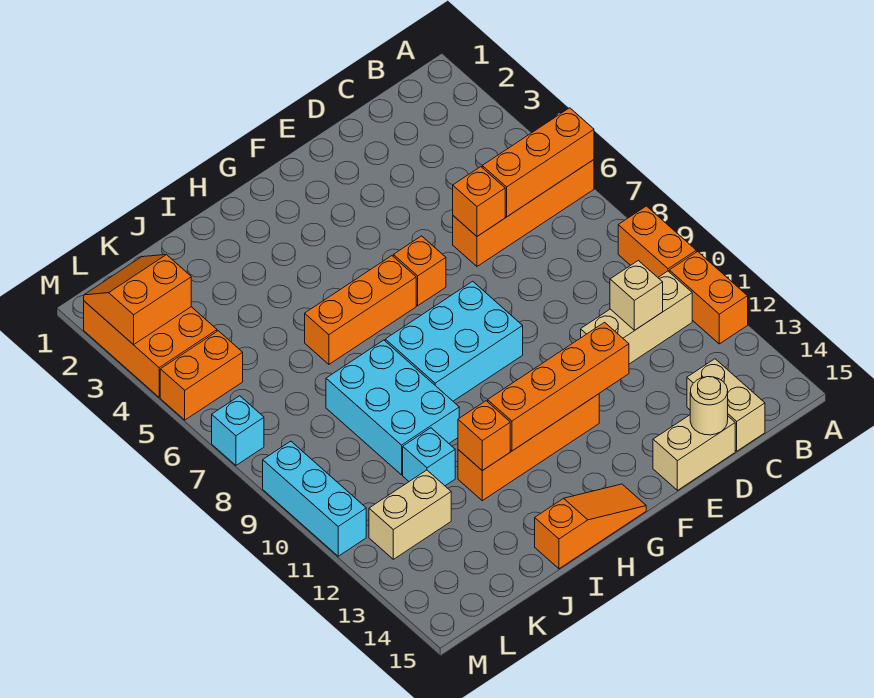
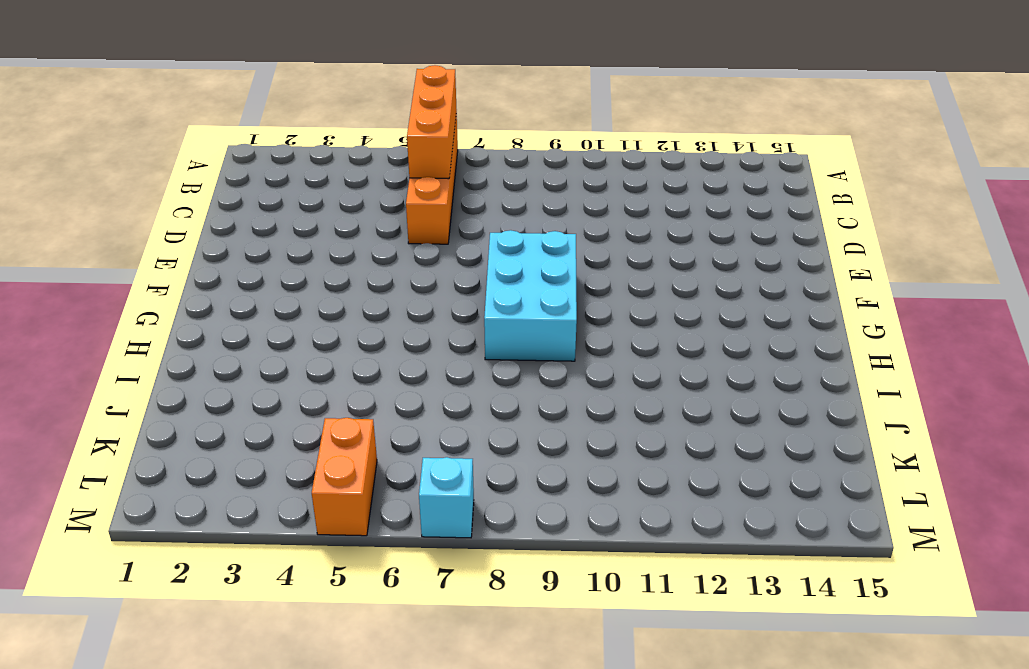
none -> orange brick A9:A10 level 1
none -> orange brick A11:A12 level 1
none -> tan brick B11:D11 level 1

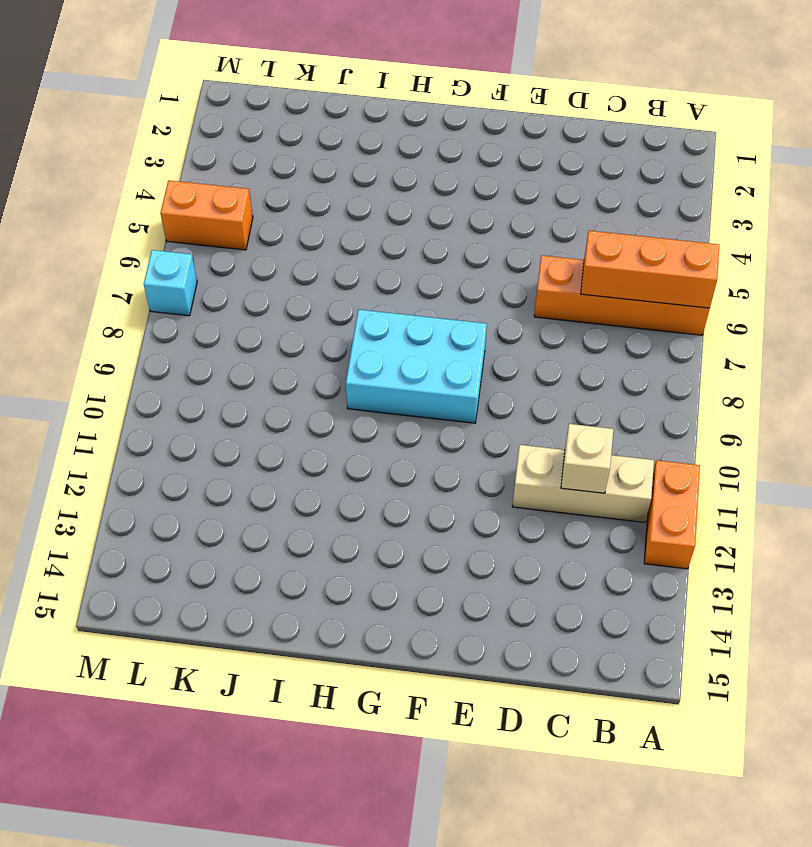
none -> orange brick A9:A10 level 1
none -> tan brick C14:C15 level 1
none -> tan brick D15:E15 level 1

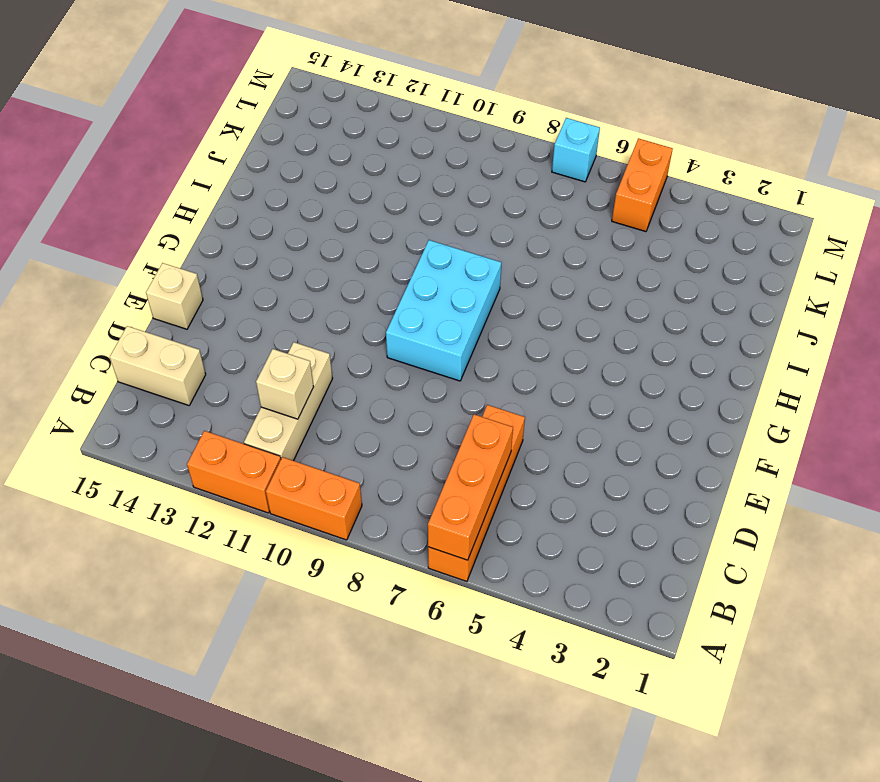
tan brick E15 level 1 -> tan brick D15:E15 level 1
none -> orange brick F6 level 1
none -> orange brick F12:I12 level 1
none -> orange brick G6:I6 level 1

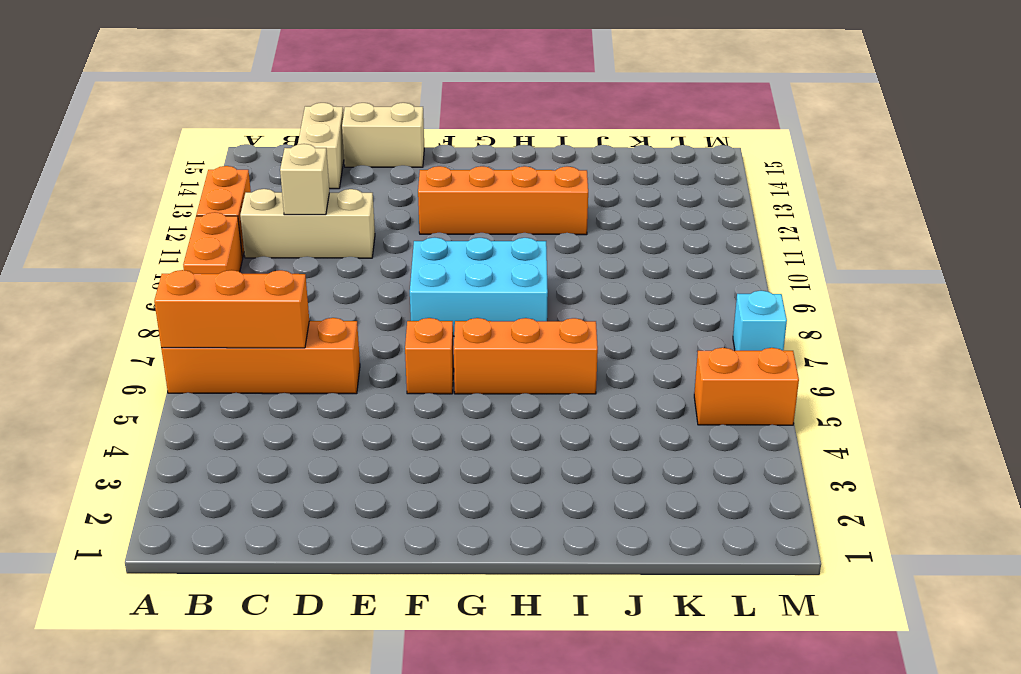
none -> orange slope G15:I15 level 1 top I
none -> cyan brick I8:J10 level 1
none -> cyan brick J11 level 1

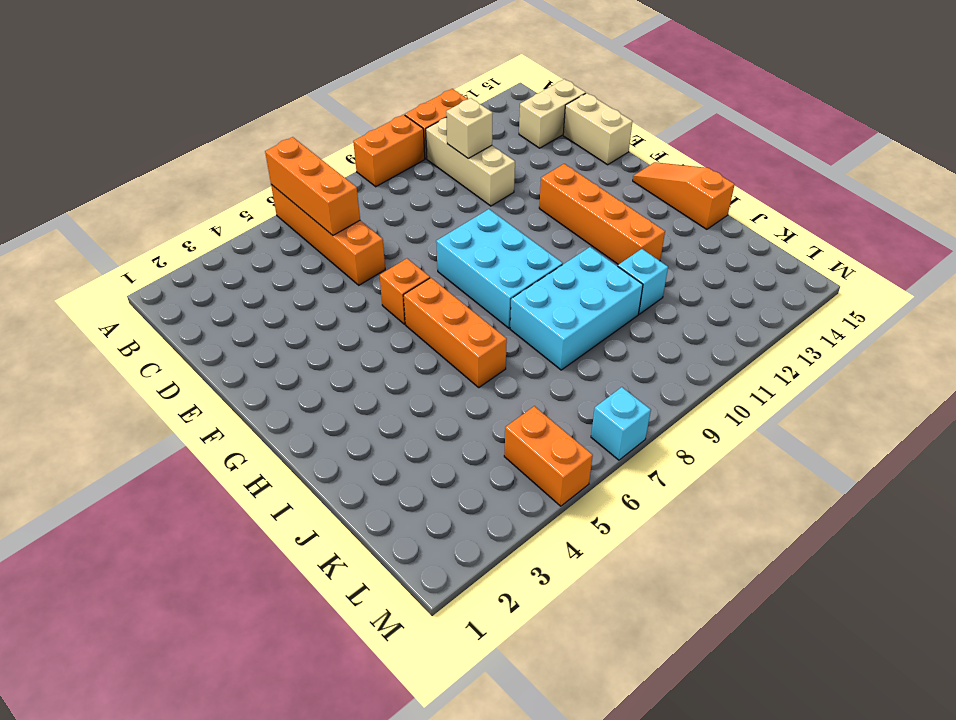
none -> tan brick K12:L12 level 1
none -> orange brick L2:M4 level 1
none -> cyan brick M9:M11 level 1

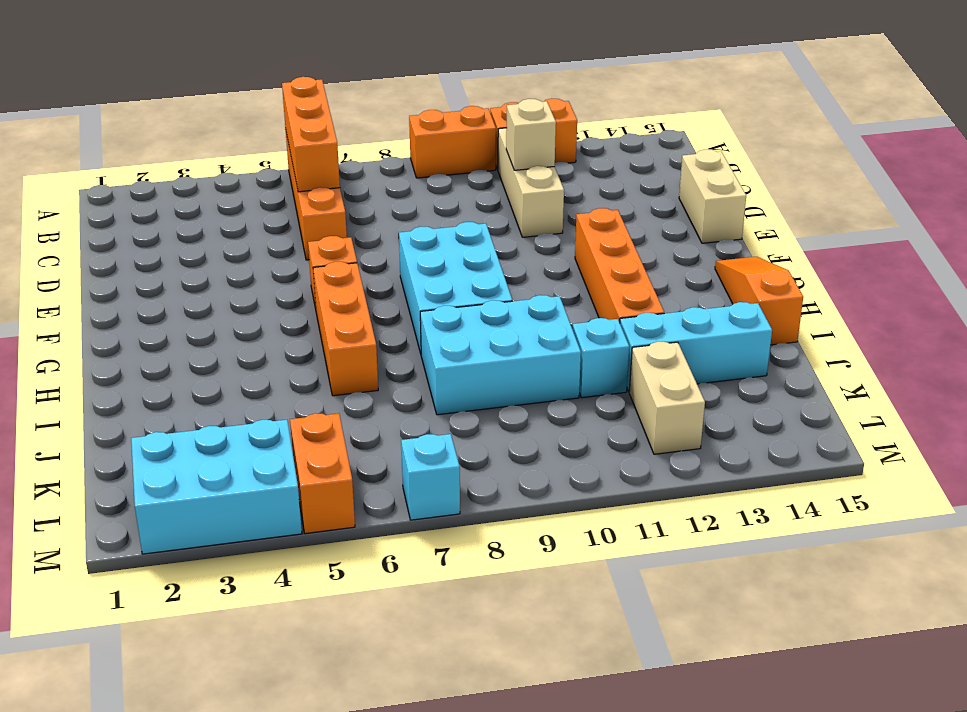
cyan brick J12:J14 level 1 -> cyan brick M9:M11 level 1
cyan brick L2:M4 level 1 -> orange brick L2:M4 level 1
none -> tan brick C14:C15 level 1
none -> orange brick D6 level 2
none -> tan round brick D15 level 2

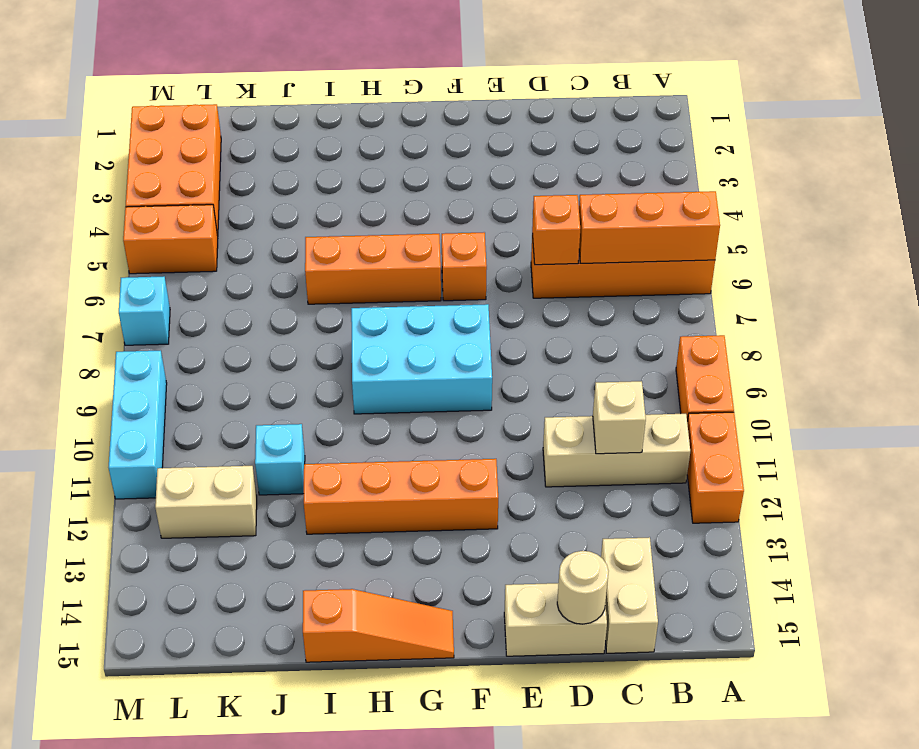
none -> cyan brick I8:J10 level 1
none -> orange brick E12:H12 level 2
none -> orange brick I12 level 2

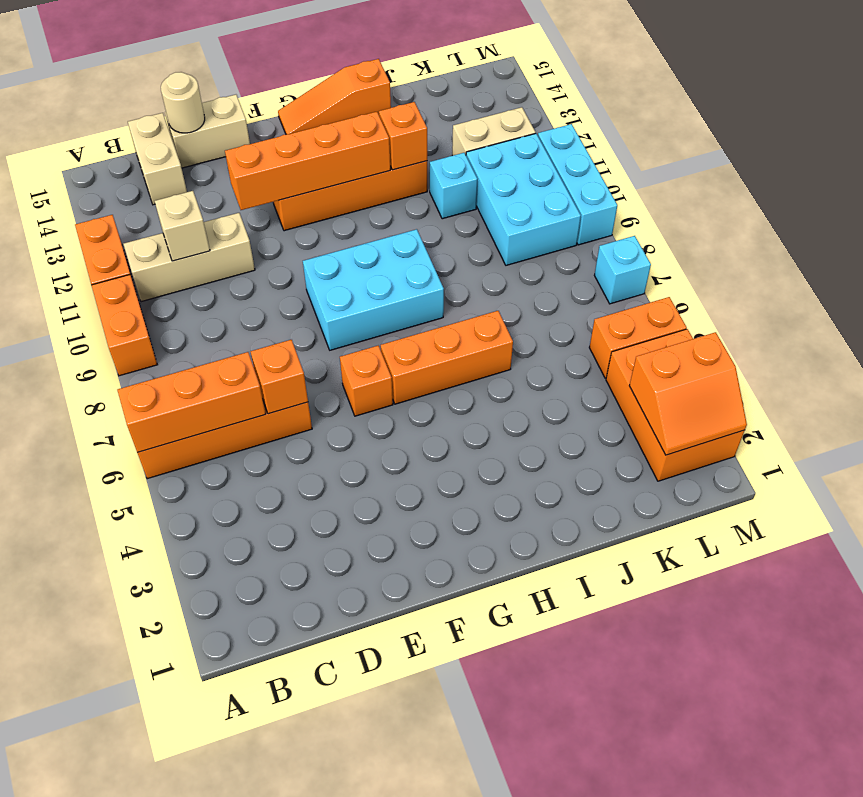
cyan brick K9:L11 level 1 -> cyan brick I8:J10 level 1

